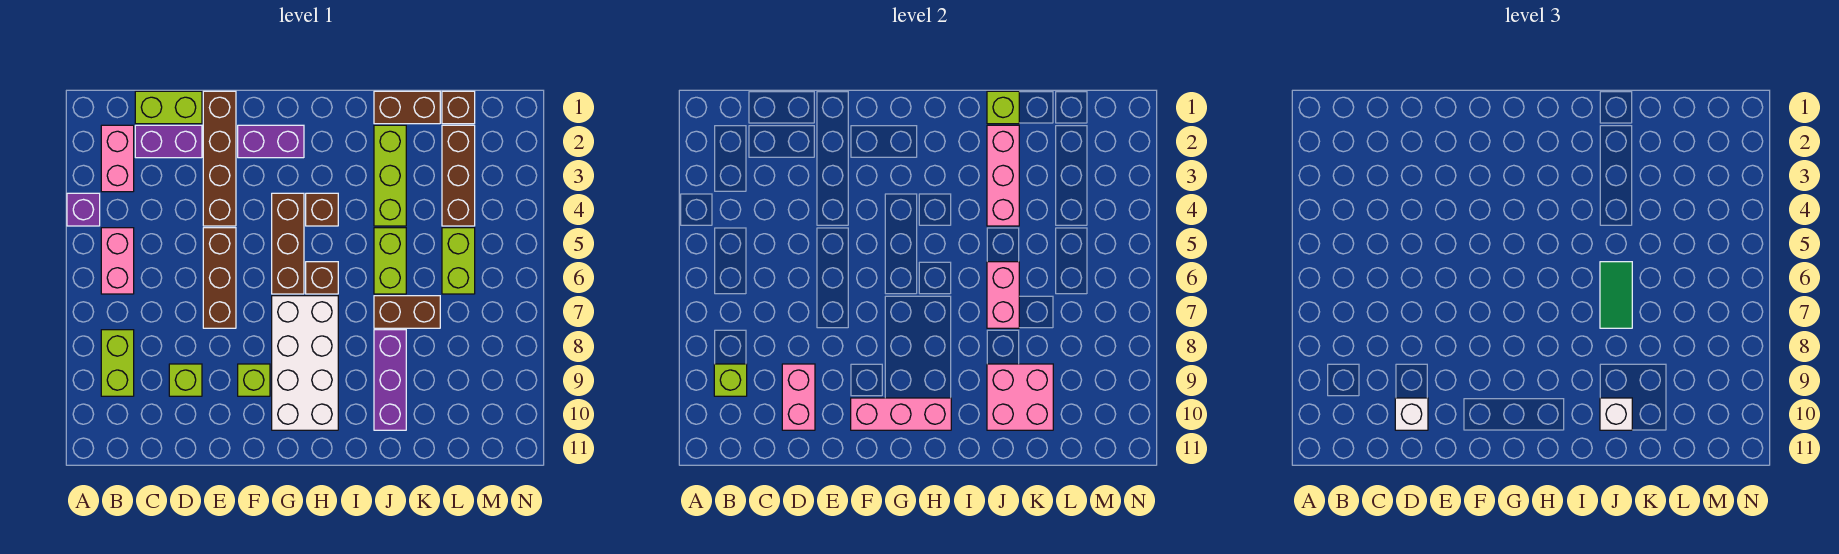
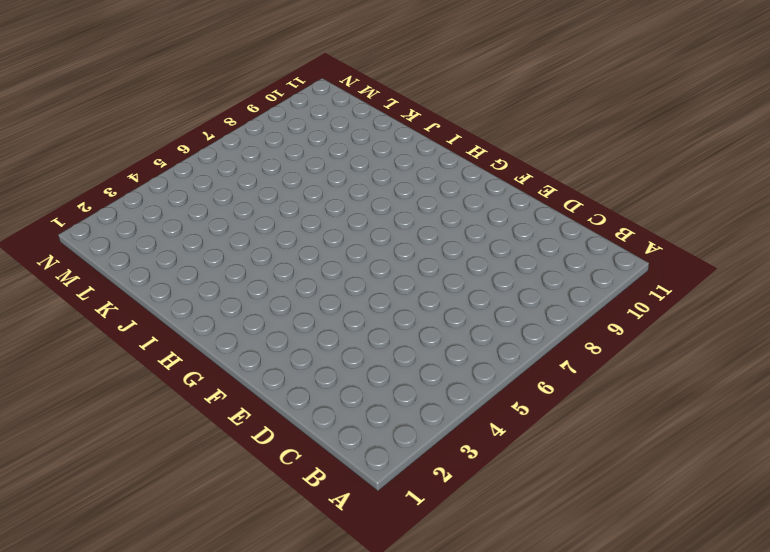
none -> purple brick A4 level 1
none -> pink brick B2:B3 level 1
none -> pink brick B5:B6 level 1
none -> lime brick B8:B9 level 1

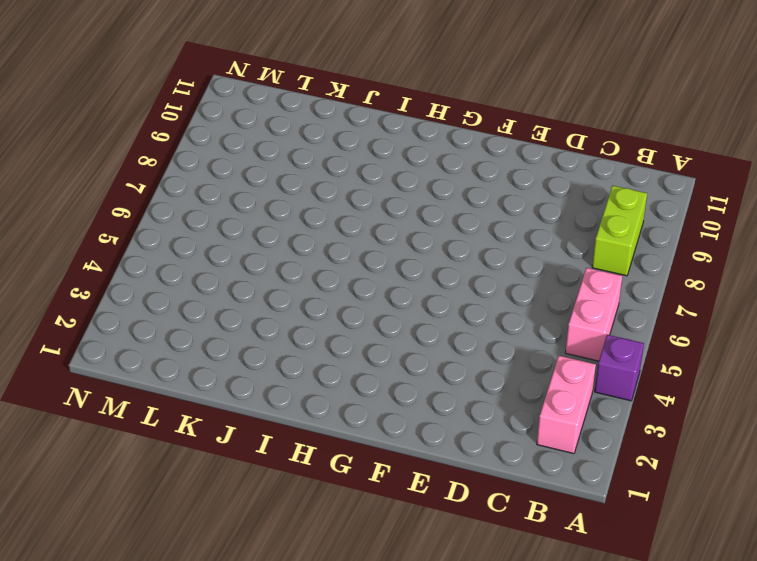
none -> lime brick C1:D1 level 1
none -> purple brick C2:D2 level 1
none -> lime brick D9 level 1
none -> brown brick E1:E4 level 1

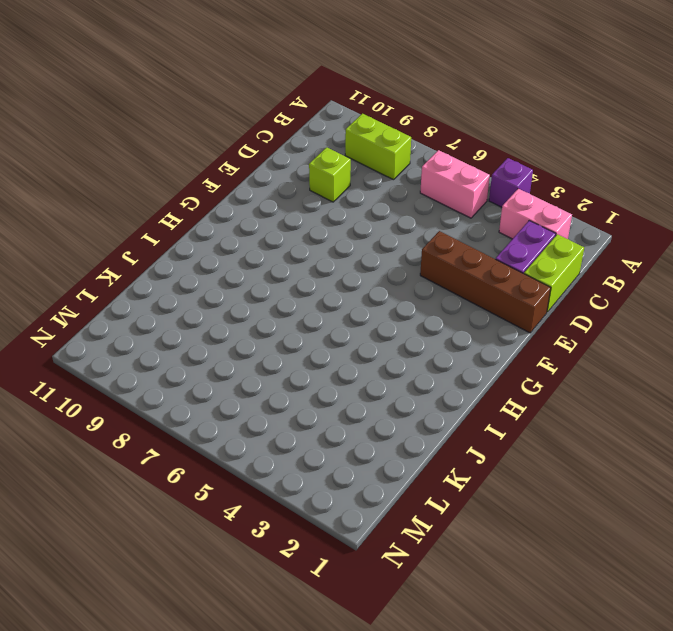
none -> brown brick E5:E7 level 1
none -> purple brick F2:G2 level 1
none -> lime brick F9 level 1
none -> brown brick G4:G6 level 1

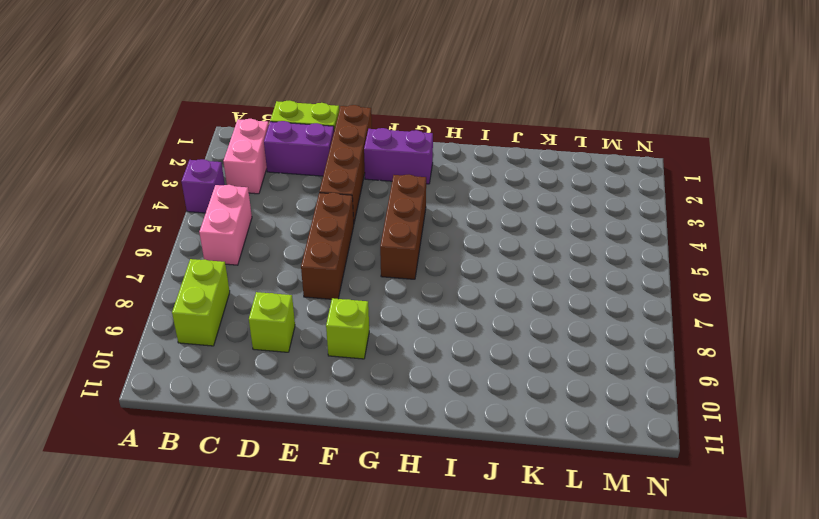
none -> white brick G7:H10 level 1
none -> brown brick H4 level 1
none -> brown brick H6 level 1
none -> brown brick J1:K1 level 1

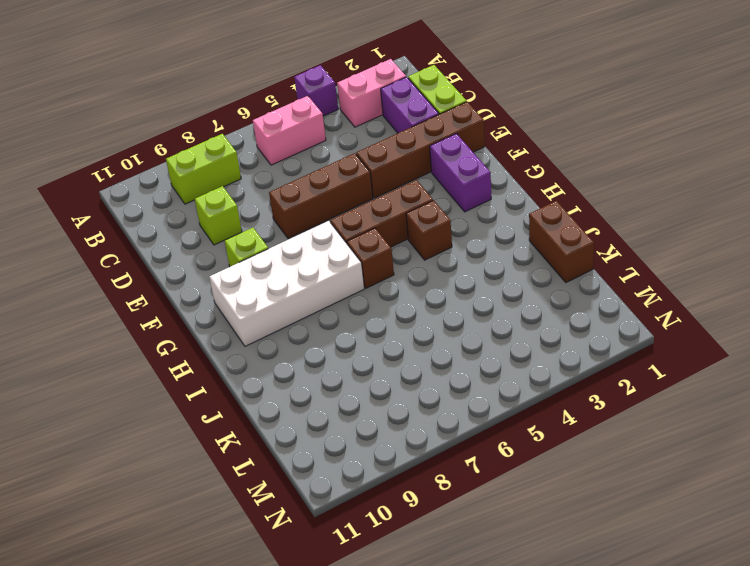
none -> lime brick J2:J4 level 1
none -> lime brick J5:J6 level 1
none -> brown brick J7:K7 level 1
none -> purple brick J8:J10 level 1

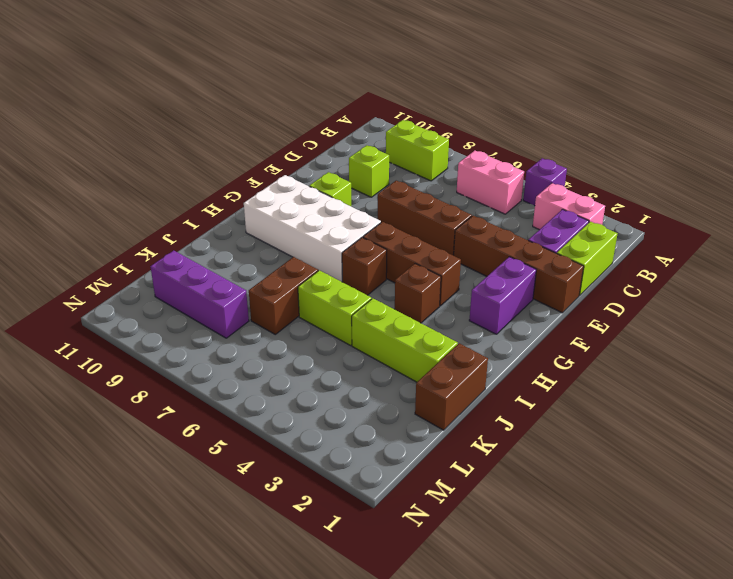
purple brick L8:L10 level 1 -> purple brick J8:J10 level 1
none -> brown brick L1 level 1
none -> brown brick L2:L4 level 1
none -> lime brick L5:L6 level 1
none -> lime brick B9 level 2

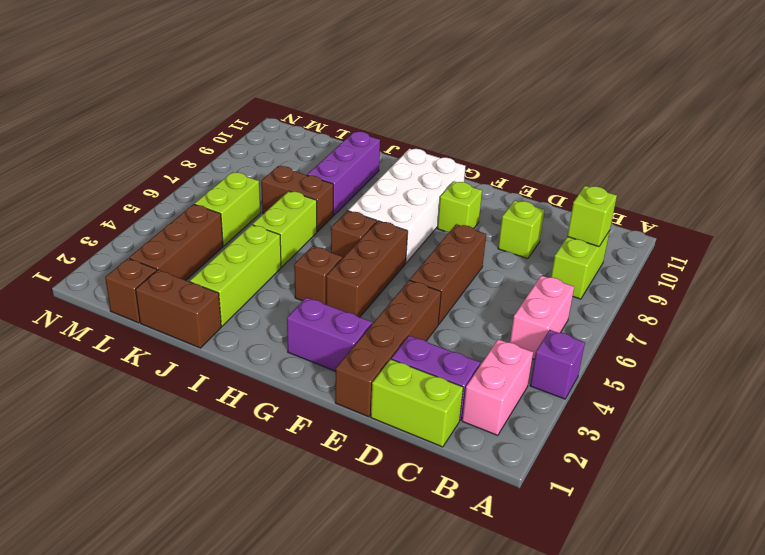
none -> pink brick D9:D10 level 2
none -> pink brick F10:H10 level 2
none -> lime brick J1 level 2
none -> pink brick J2:J4 level 2

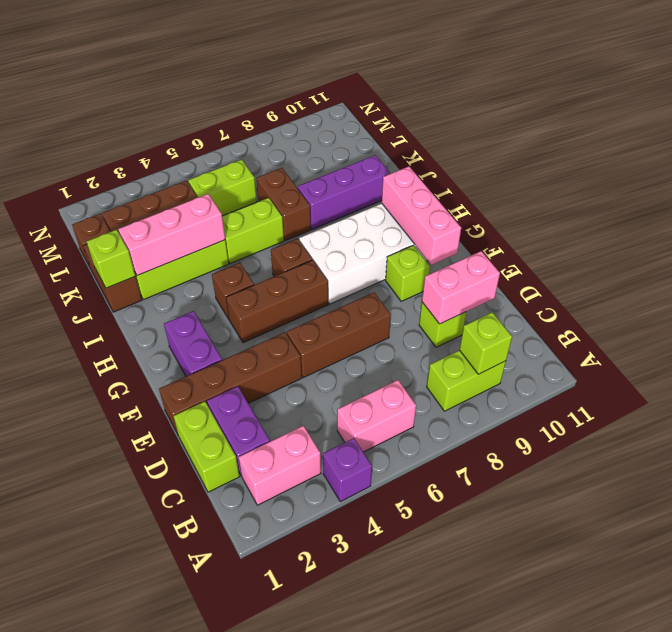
none -> pink brick J6:J7 level 2
none -> pink brick J9:K10 level 2
none -> white brick D10 level 3
none -> green tile J6:J7 level 3

